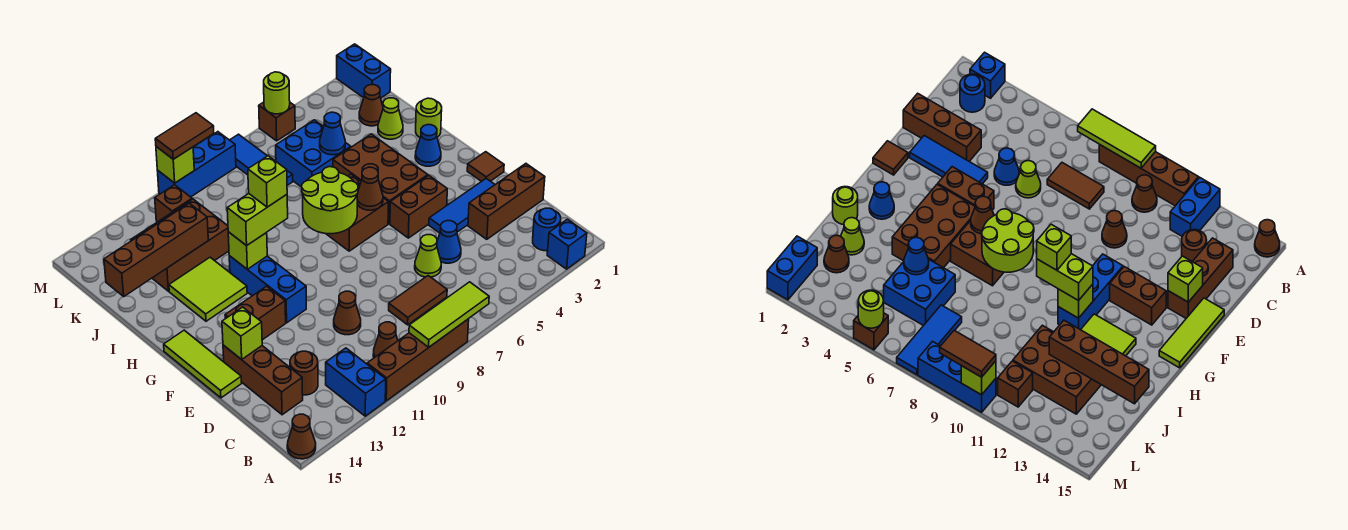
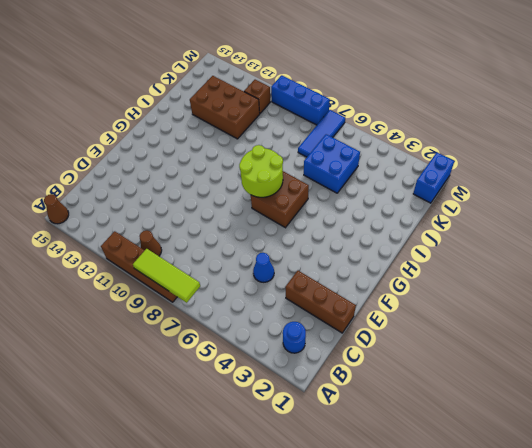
none -> blue brick A2 level 1
none -> blue brick A12:B12 level 1
none -> brown tile C7:C8 level 1
none -> brown round brick C13 level 1

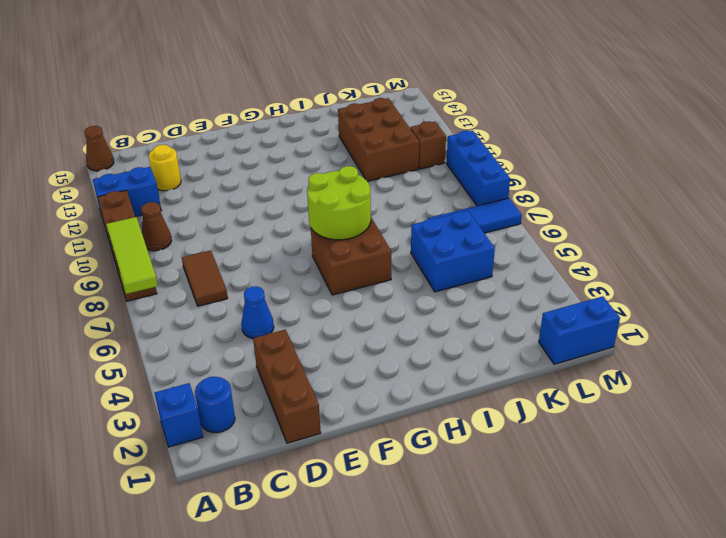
yellow round brick C13 level 1 -> brown round brick C13 level 1
none -> brown brick C14:E14 level 1
none -> lime cone D6 level 1
none -> brown cone D10 level 1
none -> blue tile E2:E4 level 1

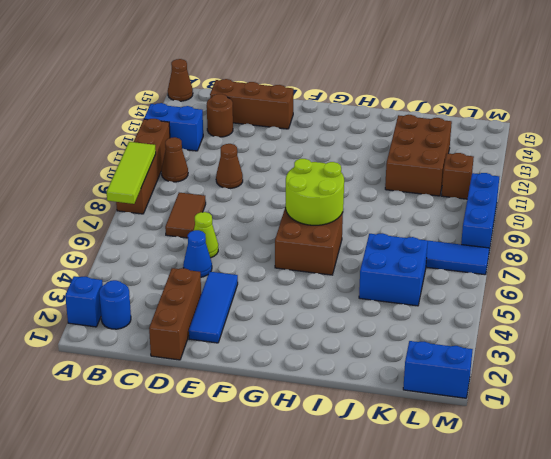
none -> lime tile E15:G15 level 1
none -> brown tile F1 level 1
none -> brown brick F4:F5 level 1
none -> blue brick F11:H11 level 1

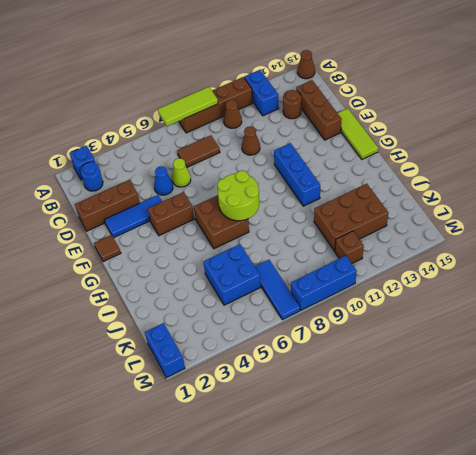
none -> brown brick F12:F13 level 1
none -> brown brick G4:I5 level 1
none -> blue cone H2 level 1
none -> lime tile H12:I13 level 1

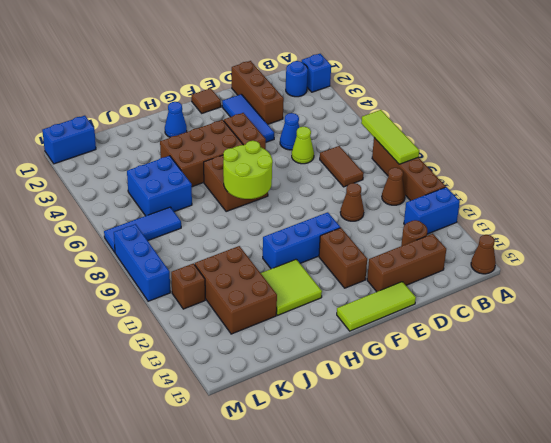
none -> lime round brick I1 level 1
none -> lime cone J2 level 1
none -> brown cone K2 level 1
none -> brown brick M5 level 1

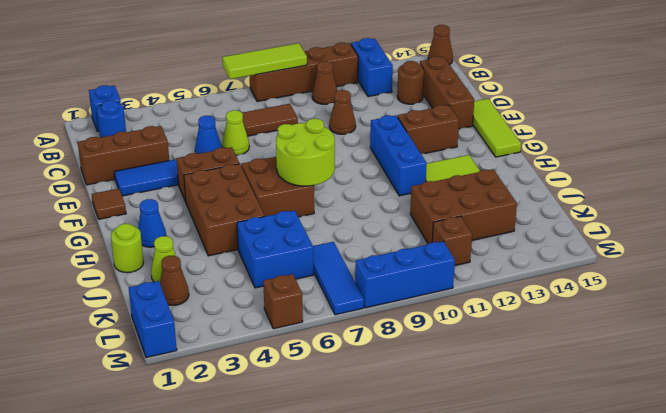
none -> lime brick E14 level 2
none -> brown cone G6 level 2
none -> lime brick H11 level 2
none -> blue cone J5 level 2

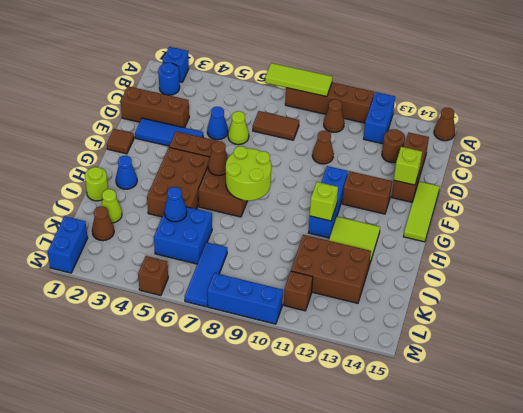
none -> brown brick J12:J15 level 2
none -> lime round brick M5 level 2
none -> lime brick M10 level 2
none -> lime brick H10:H11 level 3

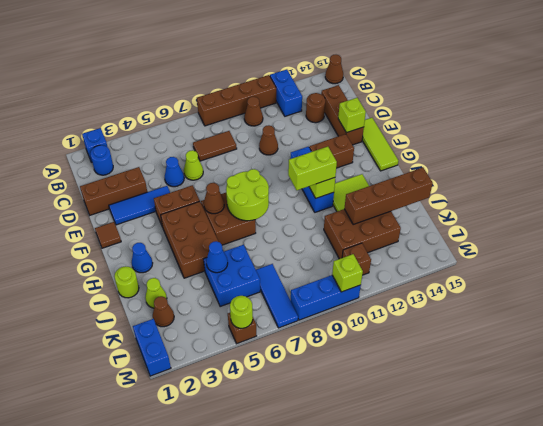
none -> lime tile A7:A9 level 2
none -> brown tile M9:M10 level 3
none -> lime brick H10 level 4

